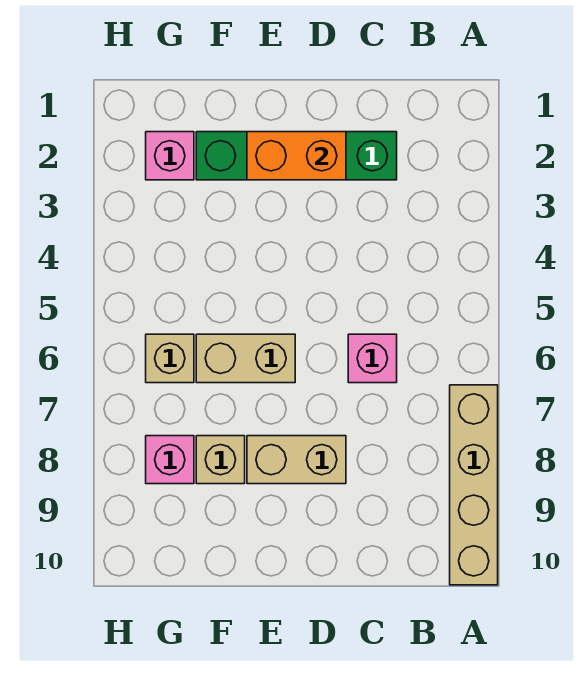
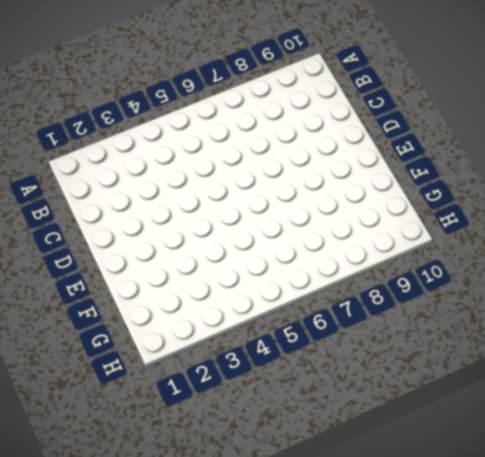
none -> tan brick A7:A10 level 1
none -> green brick C2:F2 level 1

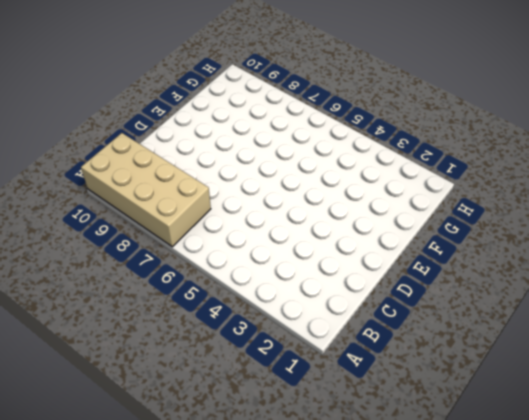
tan brick A7:B10 level 1 -> tan brick A7:A10 level 1
none -> green brick C2:F2 level 1
none -> pink brick C6 level 1

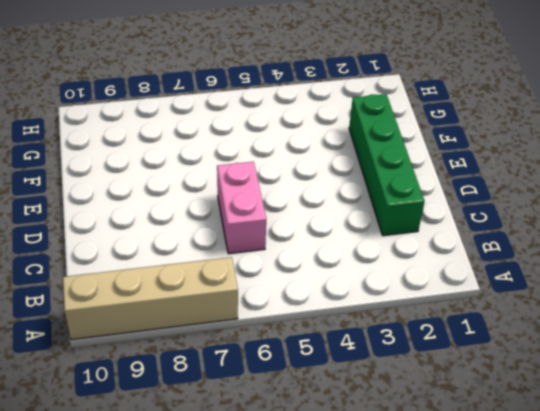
pink brick C6:D6 level 1 -> pink brick C6 level 1
none -> tan brick D8:E8 level 1
none -> tan brick E6:F6 level 1

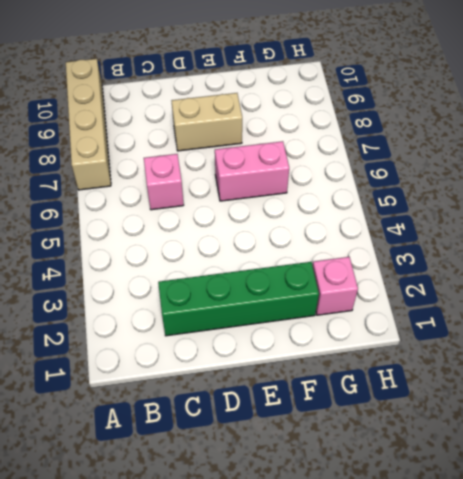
pink brick E6:F6 level 1 -> tan brick E6:F6 level 1
none -> tan brick F8 level 1
none -> tan brick G6 level 1

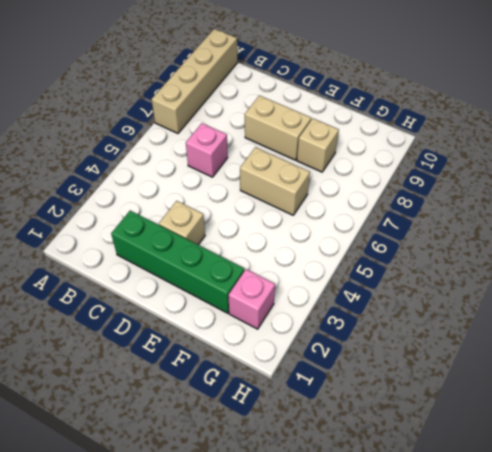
tan brick D3 level 1 -> tan brick G6 level 1
none -> pink brick G8 level 1
none -> orange brick D2:E2 level 2

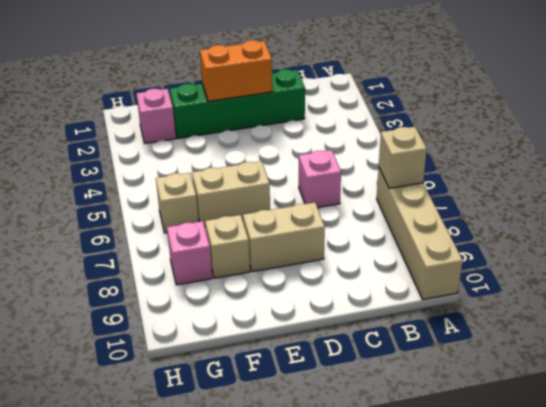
tan brick A7 level 2 -> none

